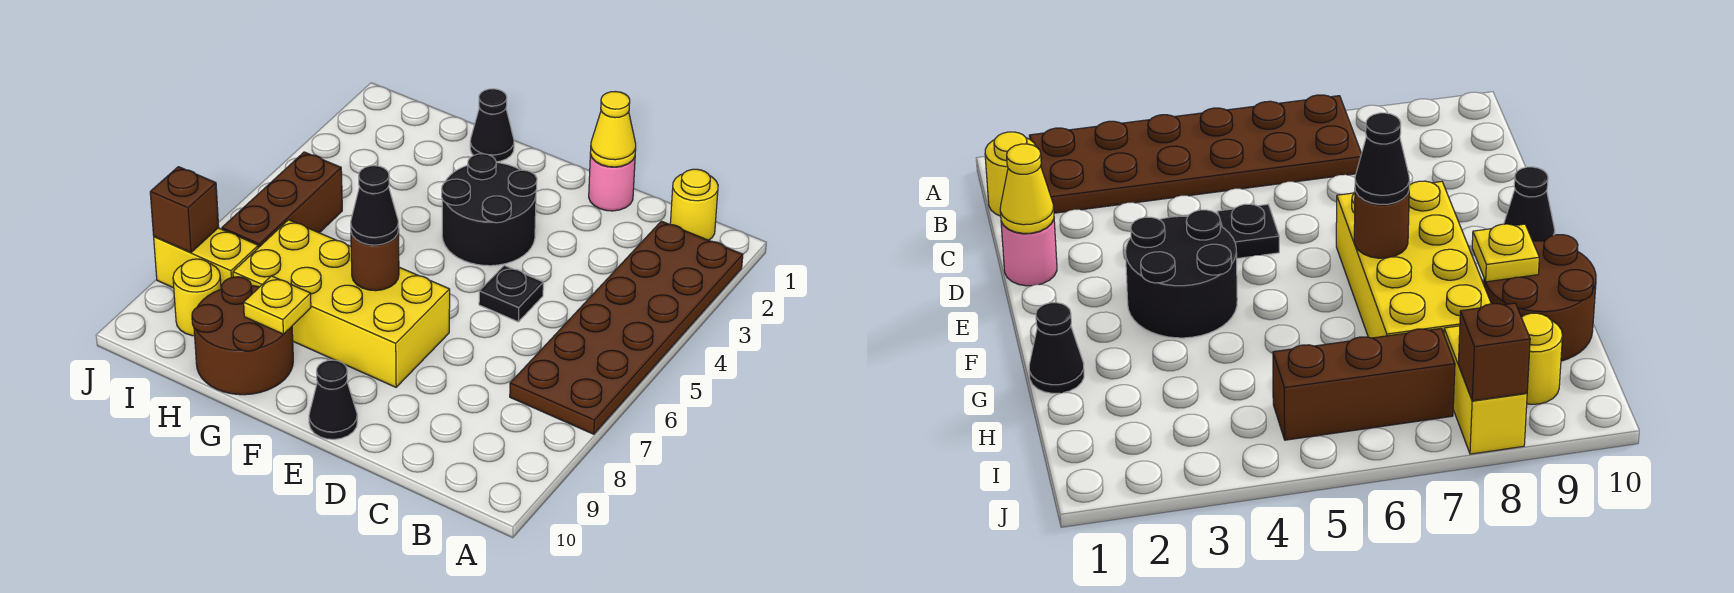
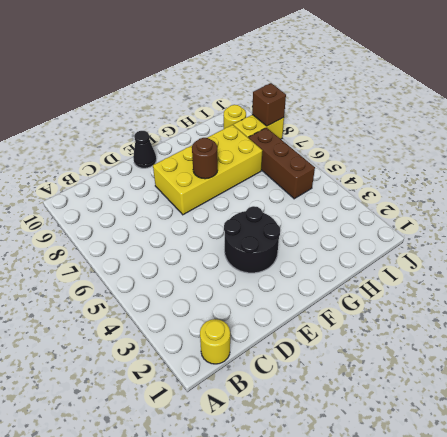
none -> brown plate A2:B7 level 1
none -> pink round brick D1 level 1
none -> black plate D5 level 1

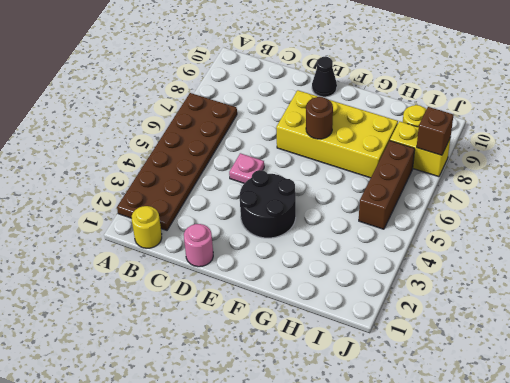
pink plate D5 level 1 -> black plate D5 level 1
none -> black cone G1 level 1
none -> brown round brick G9:H10 level 1
none -> yellow cone D1 level 2

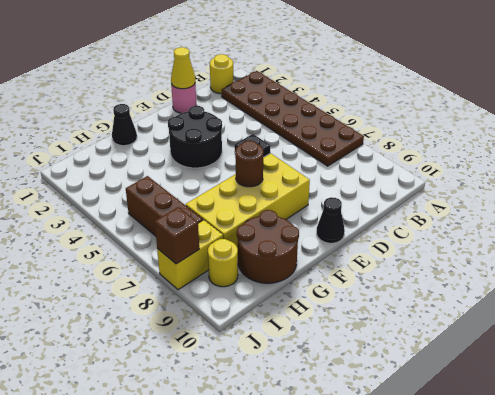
none -> yellow plate G9 level 2
none -> black cone F7 level 3

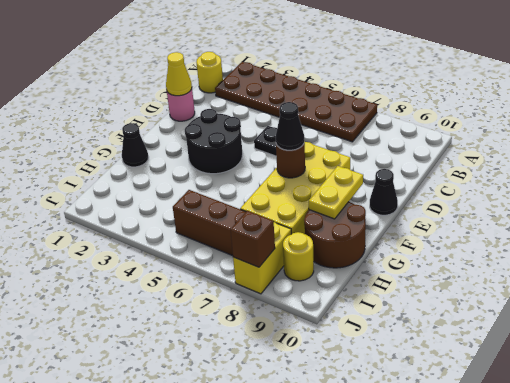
yellow plate F9:G9 level 2 -> yellow plate G9 level 2

